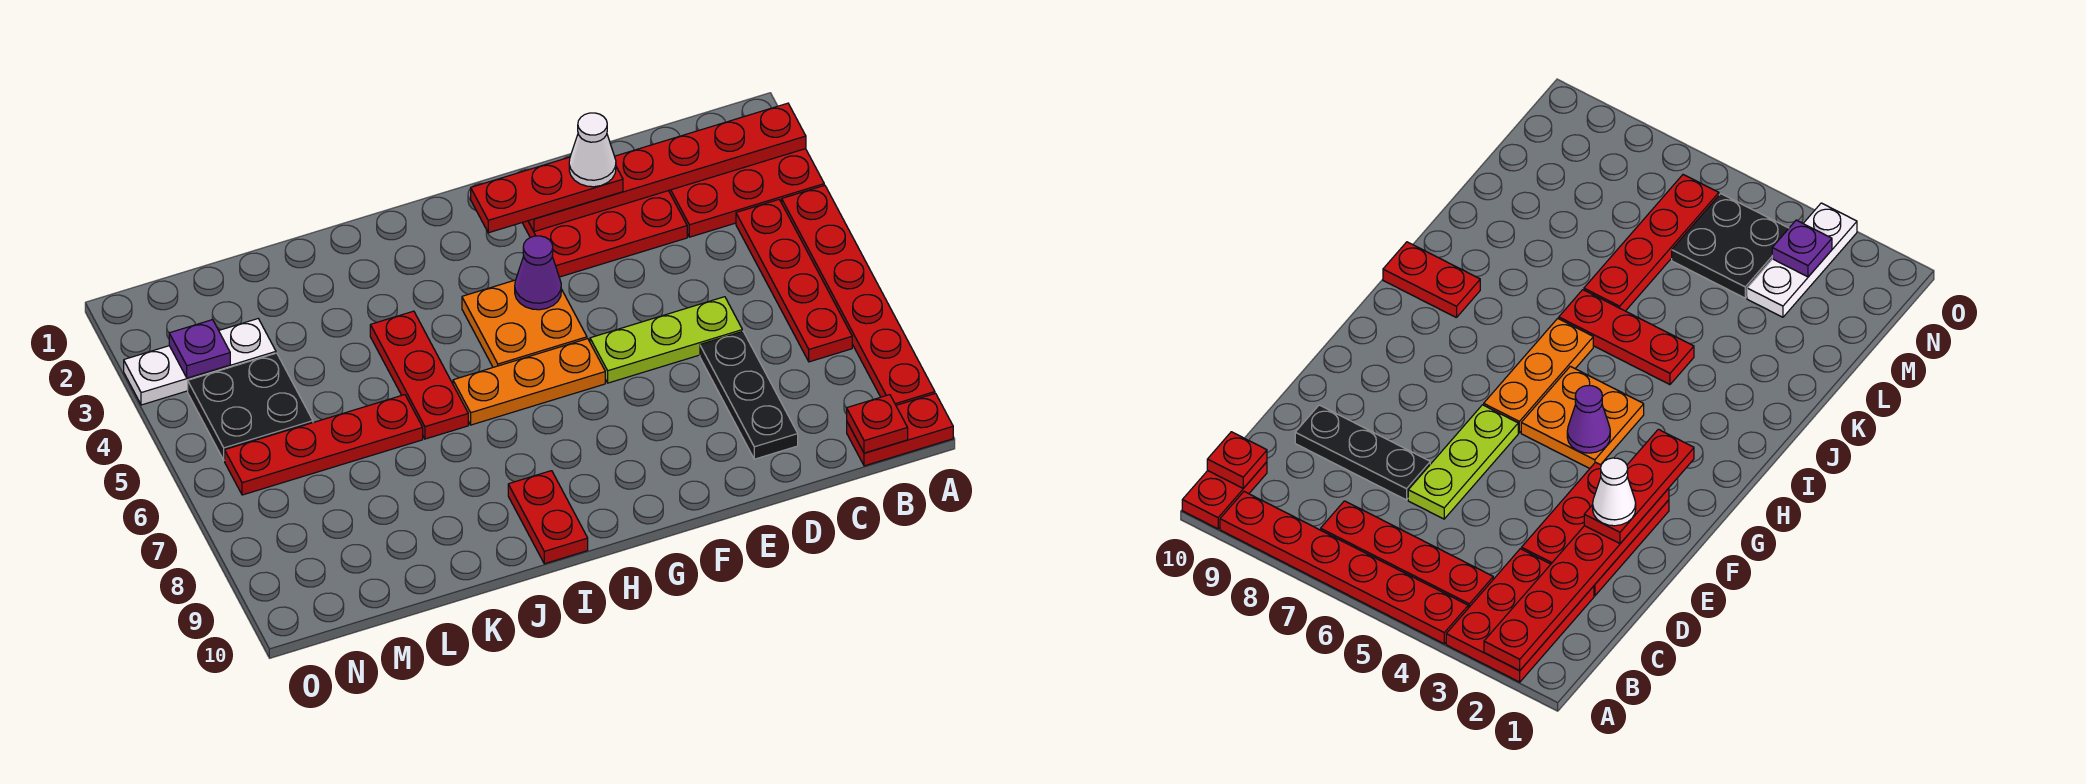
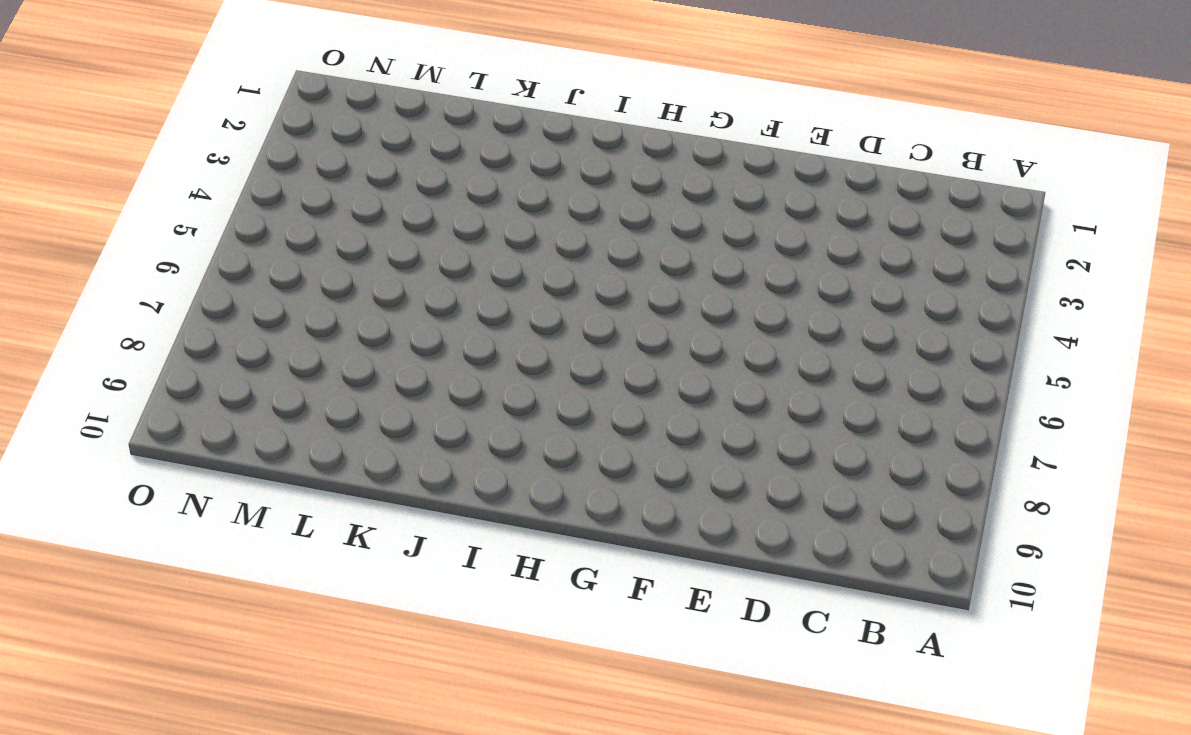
none -> red plate A2:C3 level 1
none -> red plate A4:A9 level 1
none -> red plate A10:B10 level 1

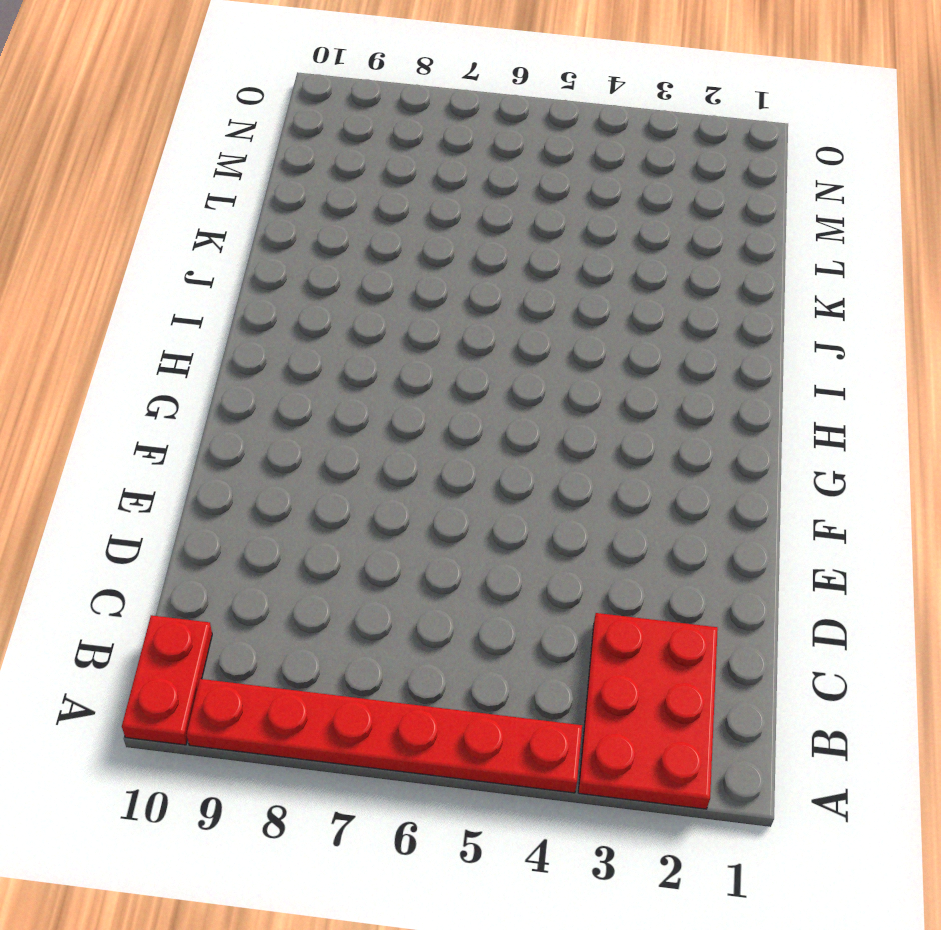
none -> red plate B4:B7 level 1
none -> red plate D2:F3 level 1
none -> lime plate D6:F6 level 1

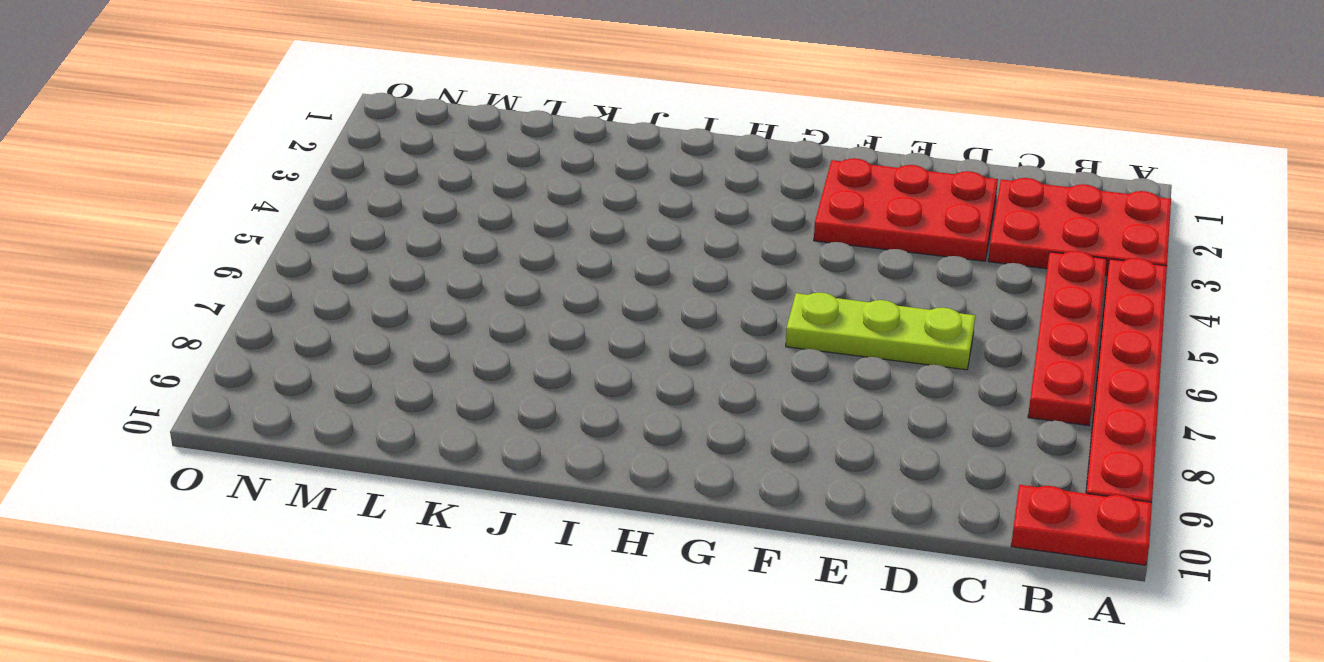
none -> black plate D7:D9 level 1
none -> orange plate G4:H5 level 1
none -> orange plate G6:I6 level 1

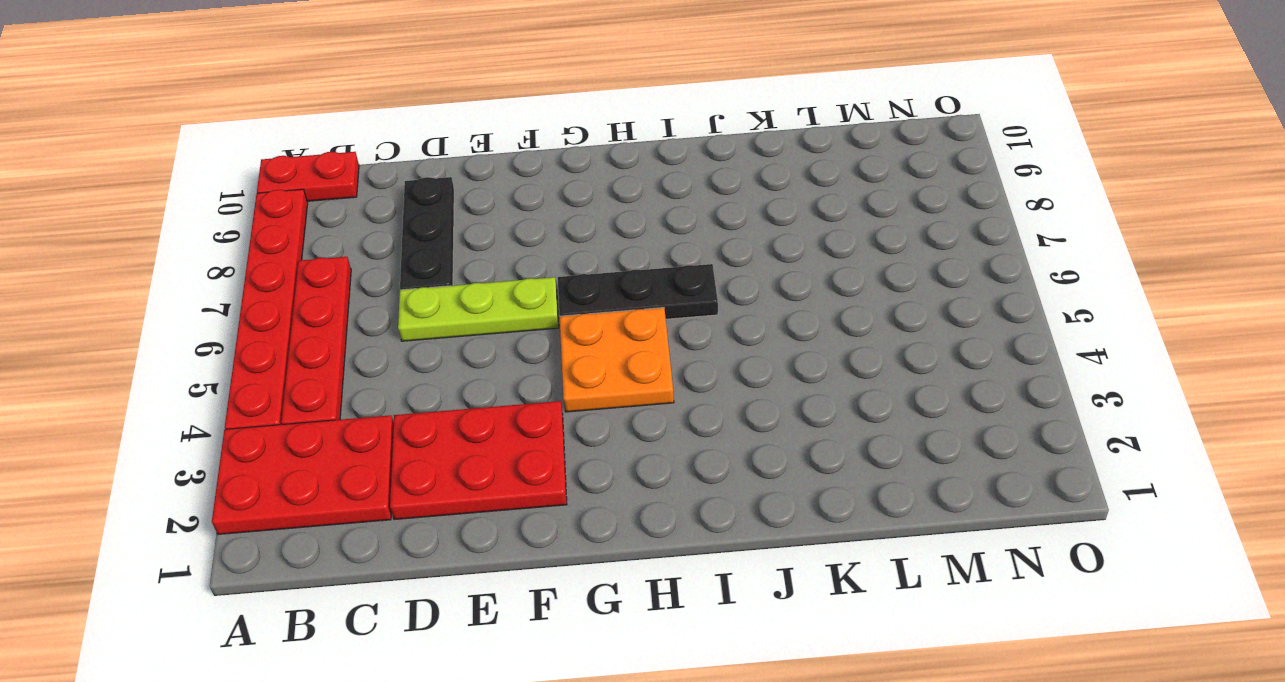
black plate G6:I6 level 1 -> orange plate G6:I6 level 1
none -> red plate I9:I10 level 1
none -> red plate J4:J6 level 1
none -> red plate K6:N6 level 1

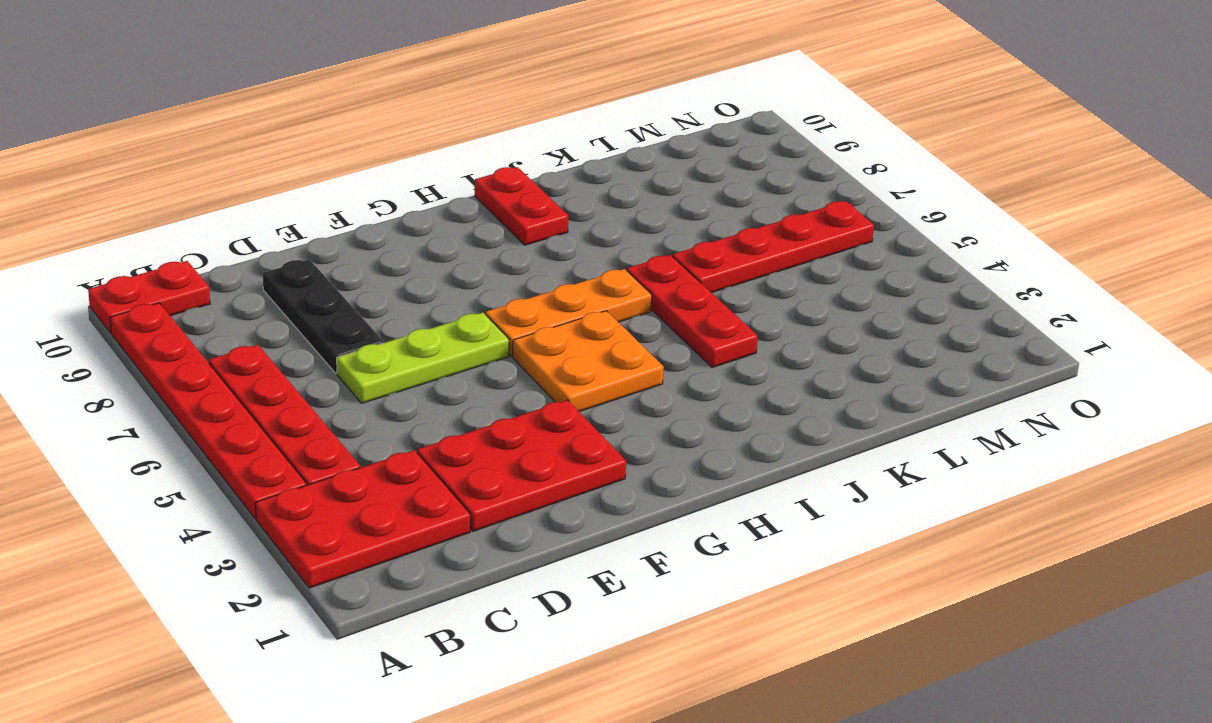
none -> white plate M3:O3 level 1
none -> black plate M4:N5 level 1
none -> red plate A2:F2 level 2

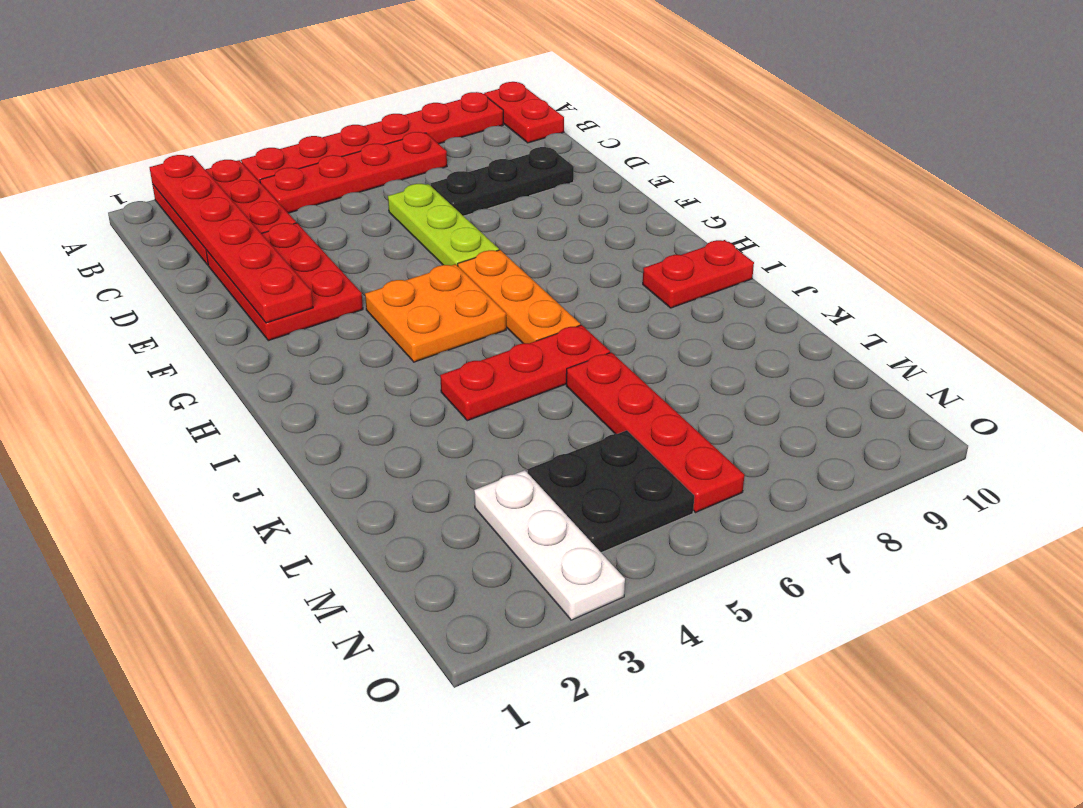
none -> red plate B10 level 2
none -> purple cone G4 level 2
none -> purple plate N3 level 2

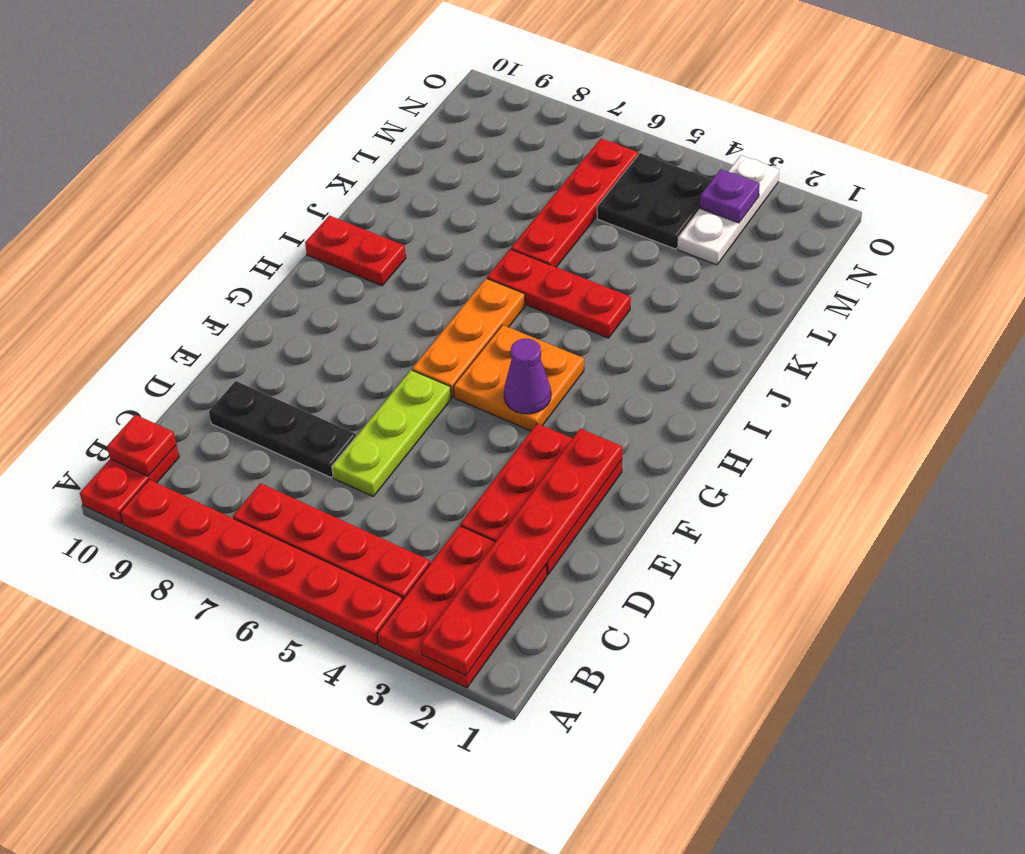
none -> red plate E2:G2 level 3
none -> white cone E2 level 4

